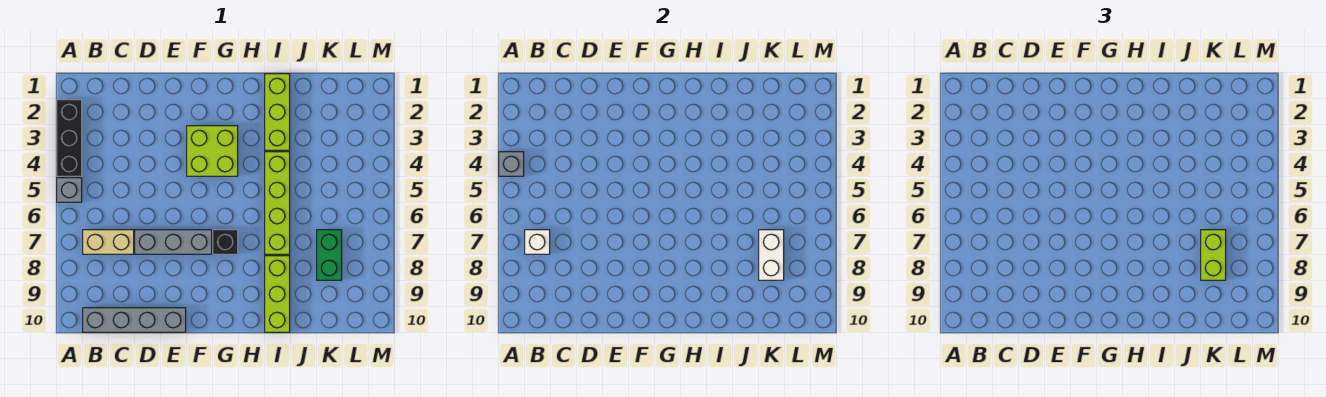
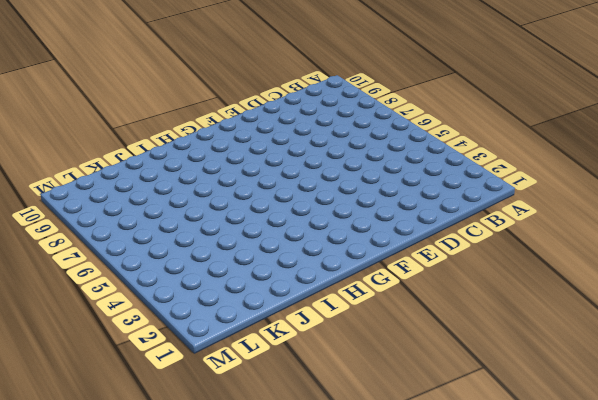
none -> black brick A2:A4 level 1
none -> grey brick A5 level 1
none -> tan brick B7:C7 level 1

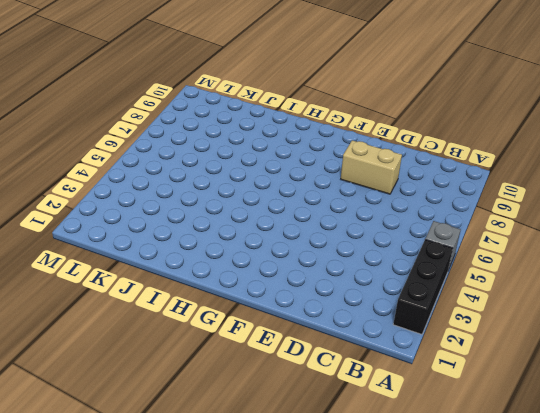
tan brick D8:E8 level 1 -> tan brick B7:C7 level 1
none -> grey brick B10:E10 level 1
none -> grey brick D7:F7 level 1
none -> lime brick F3:G4 level 1

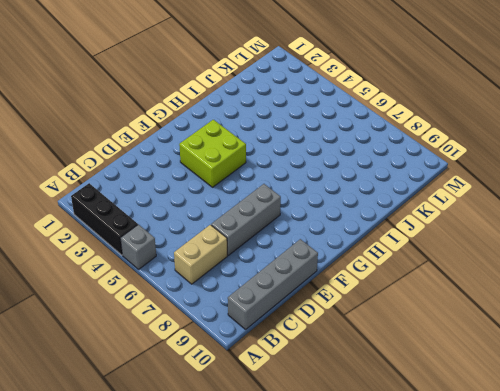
none -> black brick G7 level 1
none -> lime brick I1:I3 level 1
none -> lime brick I4:I7 level 1

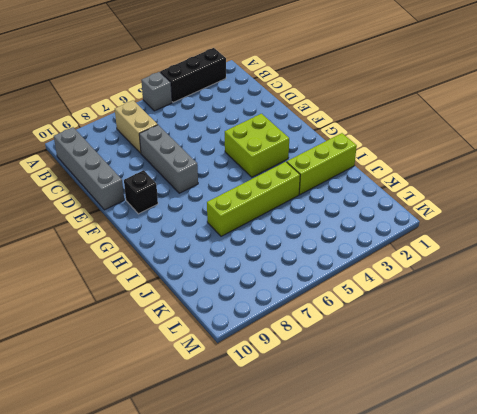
black brick F9 level 1 -> black brick G7 level 1
none -> lime brick I8:I10 level 1
none -> green brick K7:K8 level 1
none -> grey brick A4 level 2

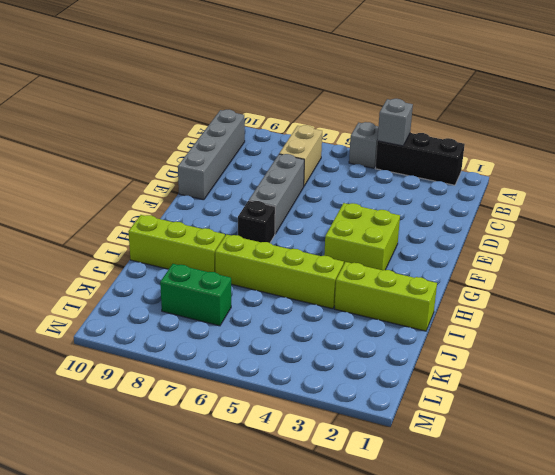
none -> white brick B7 level 2
none -> white brick K7:K8 level 2
none -> lime brick K7:K8 level 3

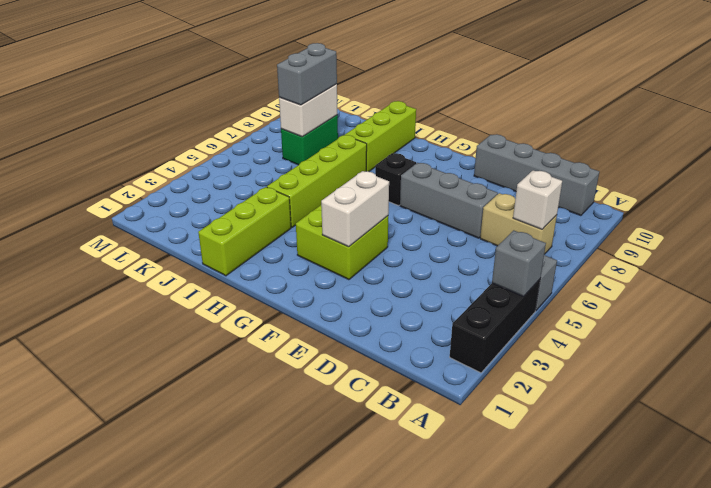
white brick F3:F4 level 2 -> none
grey brick K7:K8 level 3 -> lime brick K7:K8 level 3

